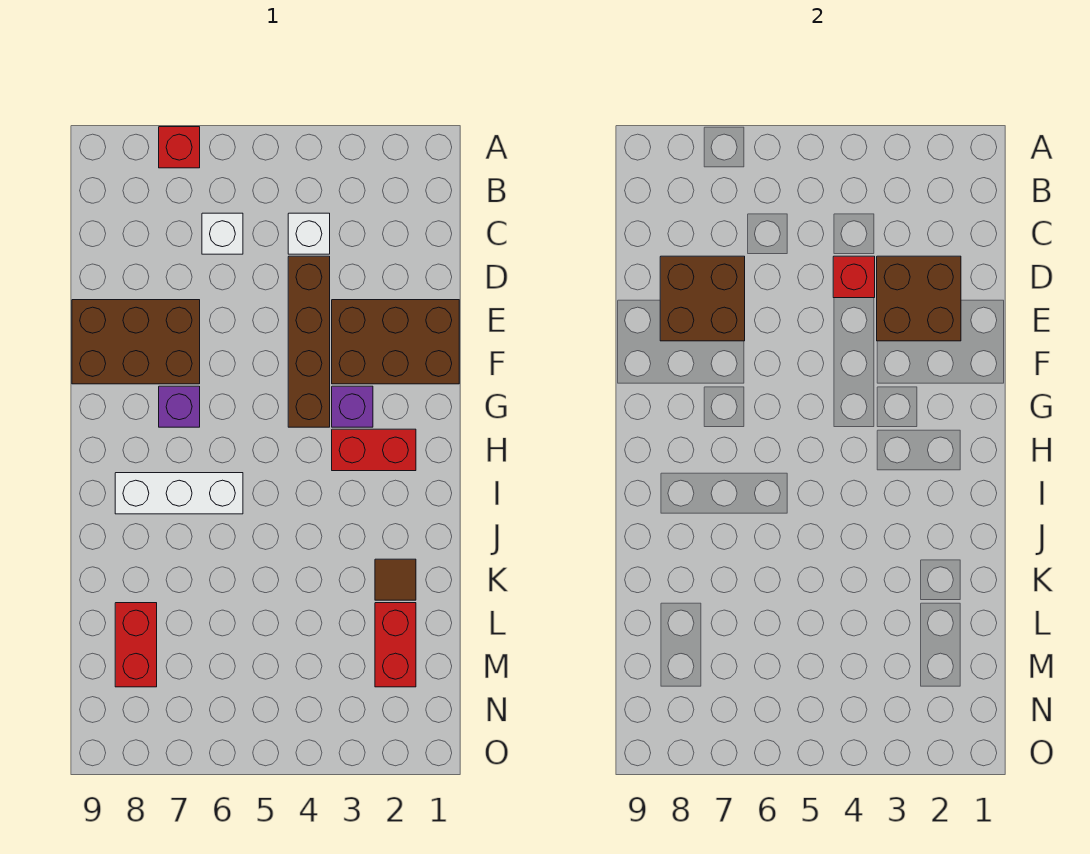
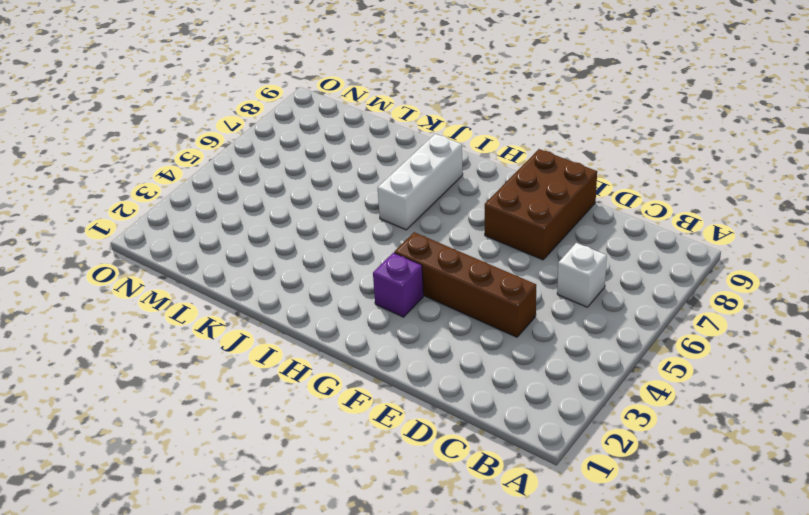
none -> red brick A7 level 1
none -> white brick C4 level 1
none -> brown brick E1:F3 level 1

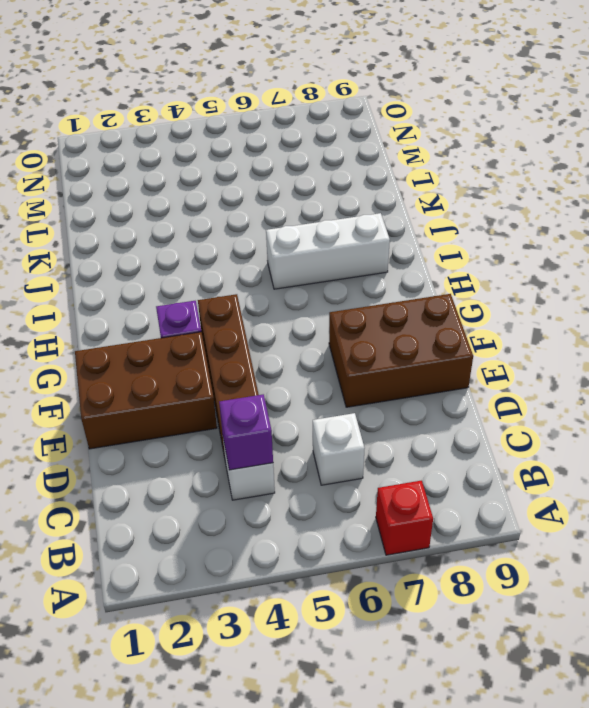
purple brick C4 level 2 -> purple brick G7 level 1
none -> red brick H2:H3 level 1
none -> brown tile K2 level 1
none -> red brick L2:M2 level 1

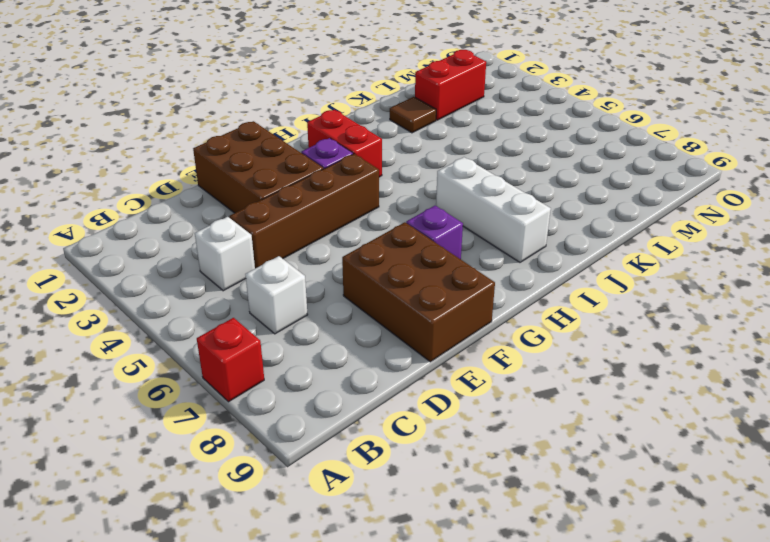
none -> red brick L8:M8 level 1
none -> brown brick D2:E3 level 2
none -> red brick D4 level 2

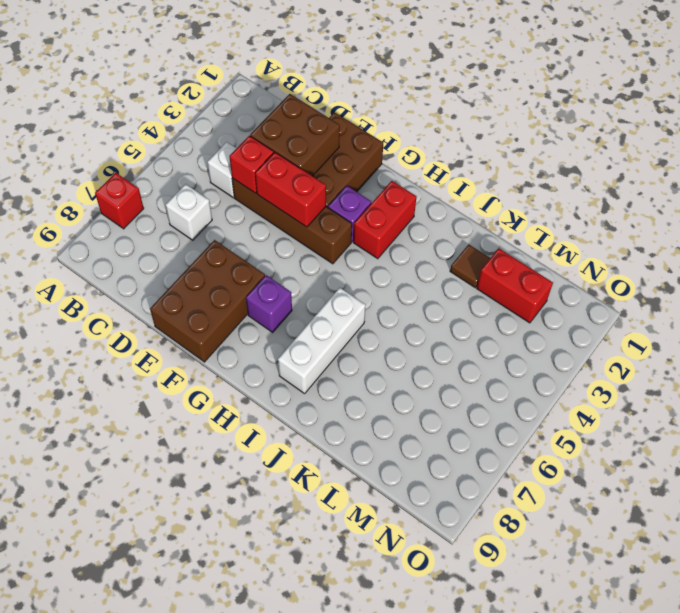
red brick E4:F4 level 2 -> red brick L8:M8 level 1
none -> brown brick D7:E8 level 2

